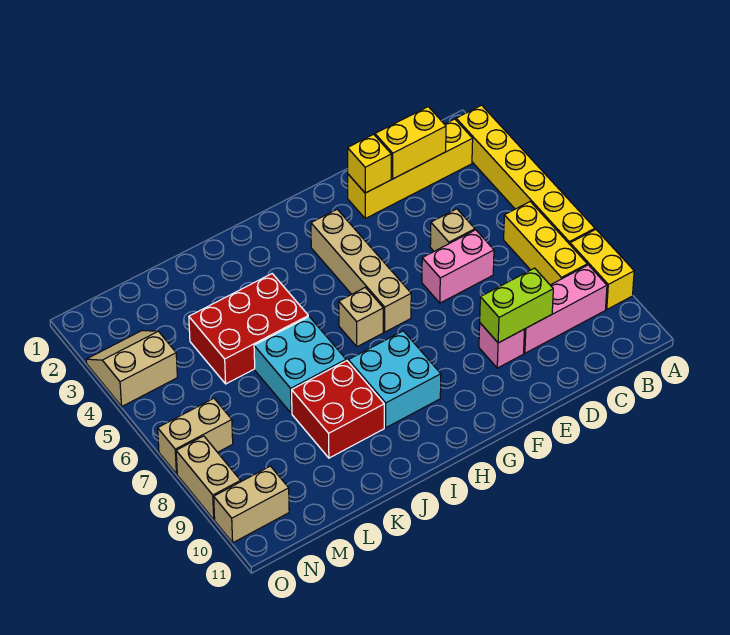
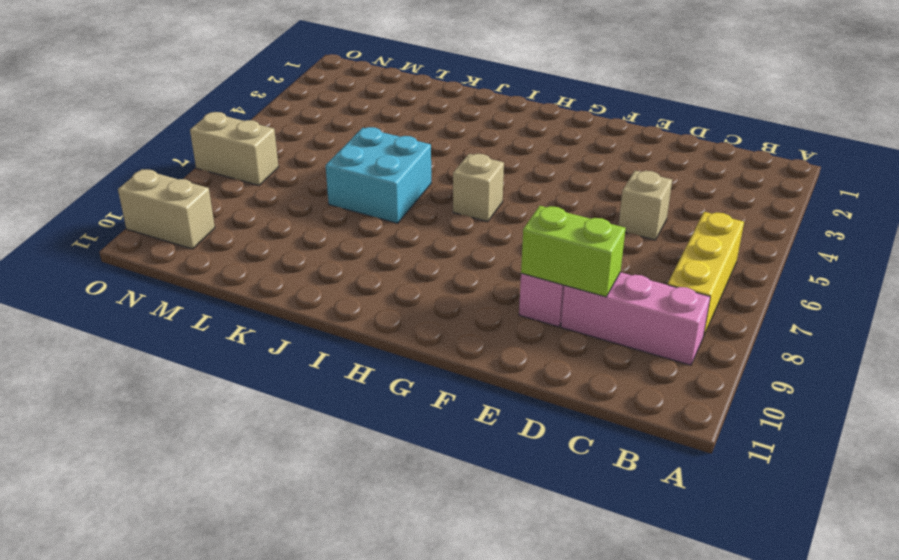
none -> yellow brick A2:A7 level 1
none -> yellow brick A8:A9 level 1
none -> yellow brick B2:E2 level 1

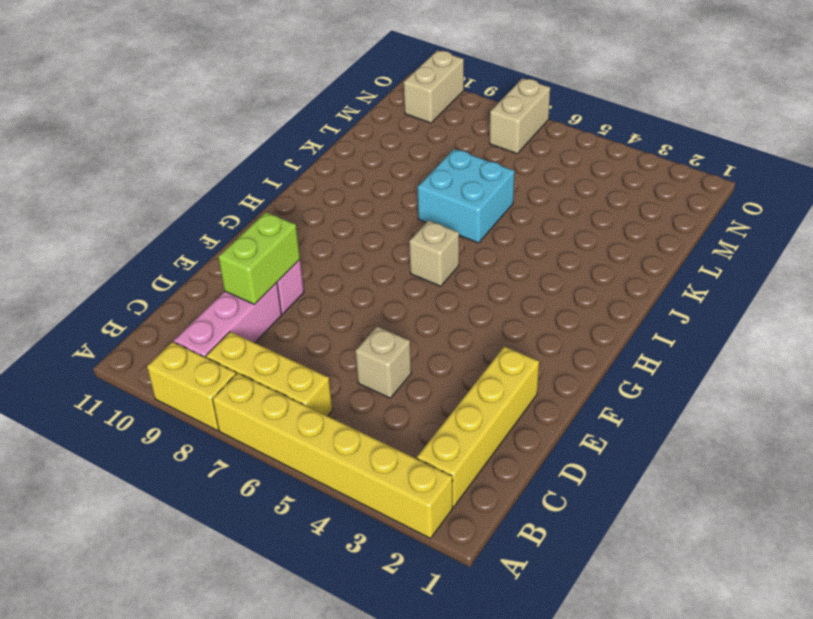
none -> pink brick D6:E6 level 1
none -> tan brick G3:G6 level 1
none -> cyan brick H8:I9 level 1

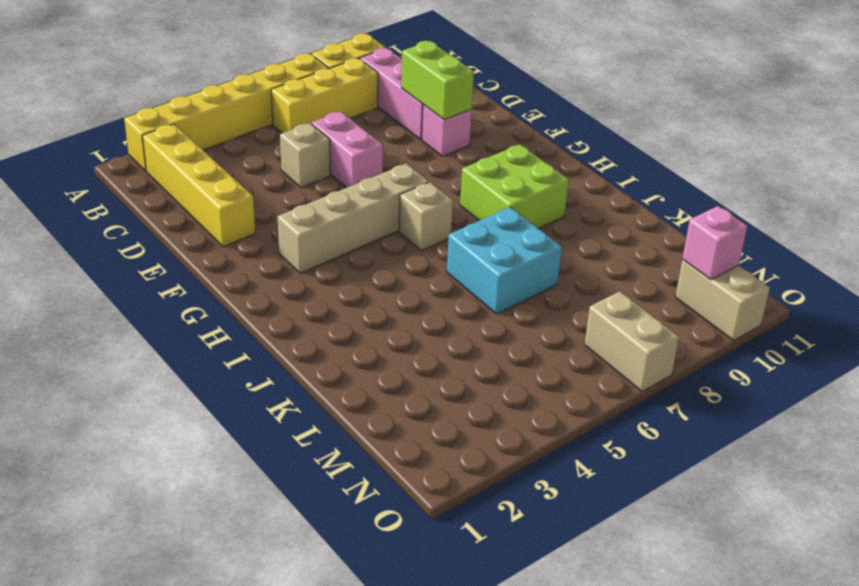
lime brick H8:I9 level 1 -> cyan brick H8:I9 level 1
pink brick N10 level 2 -> none
none -> red brick J4:L5 level 1
none -> red brick J8:K9 level 1
none -> tan slope N3:O4 level 1 top 4

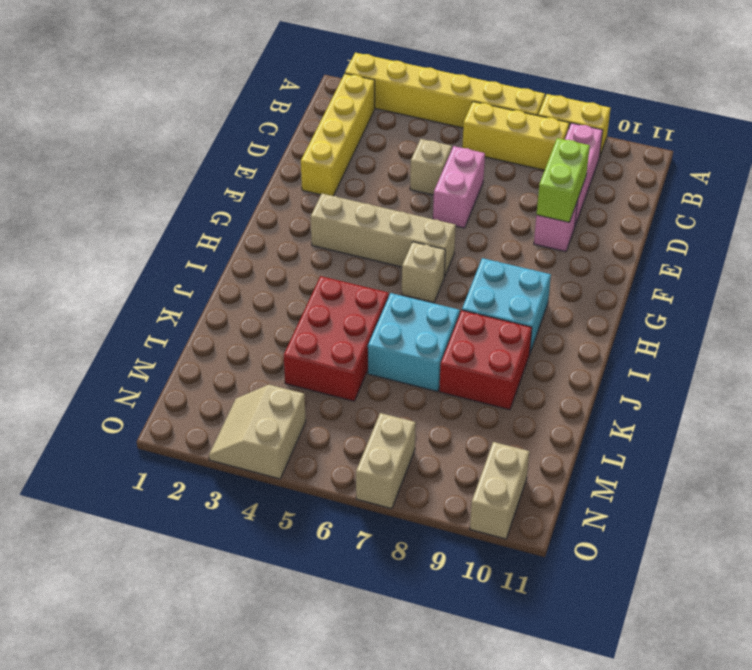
none -> tan brick O8:O9 level 1
none -> yellow brick C2:D2 level 2
none -> yellow brick E2 level 2

